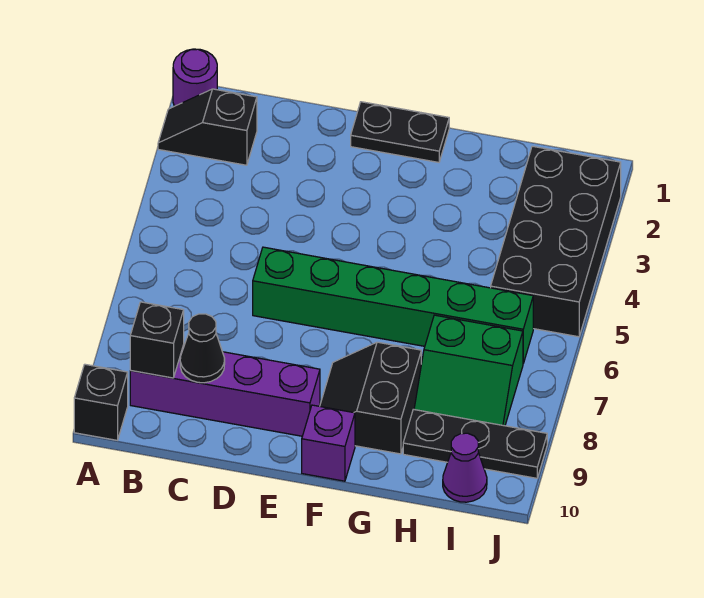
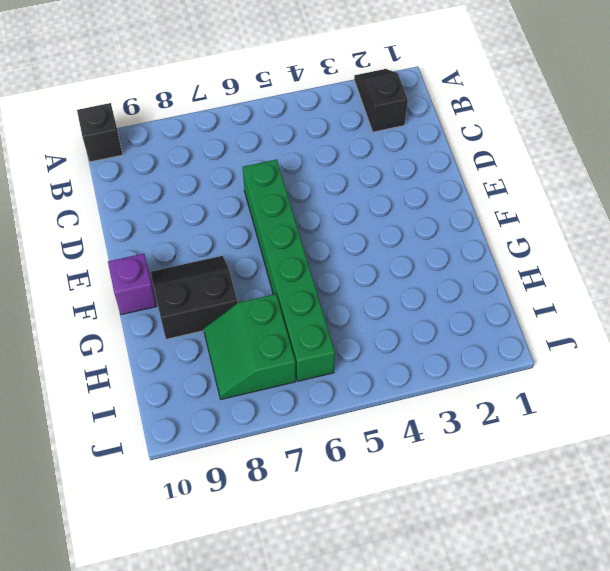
none -> purple round brick A1 level 1
none -> purple brick B9:E9 level 1
none -> black plate E1:F1 level 1

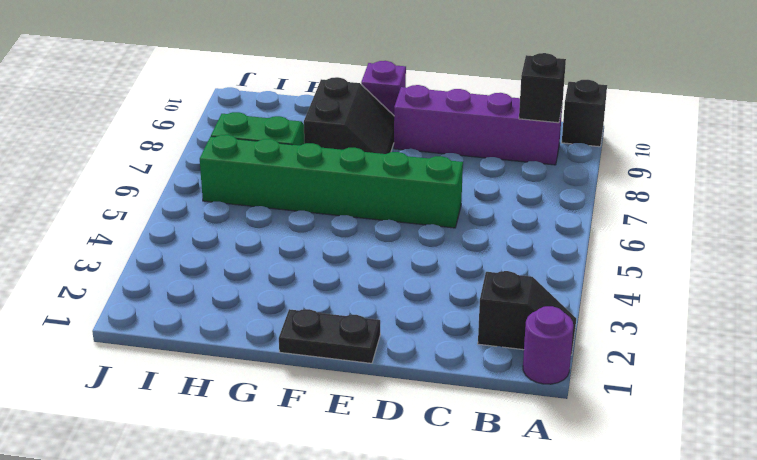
none -> black plate H9:J9 level 1
none -> black brick I2:J5 level 1
none -> purple cone I10 level 1

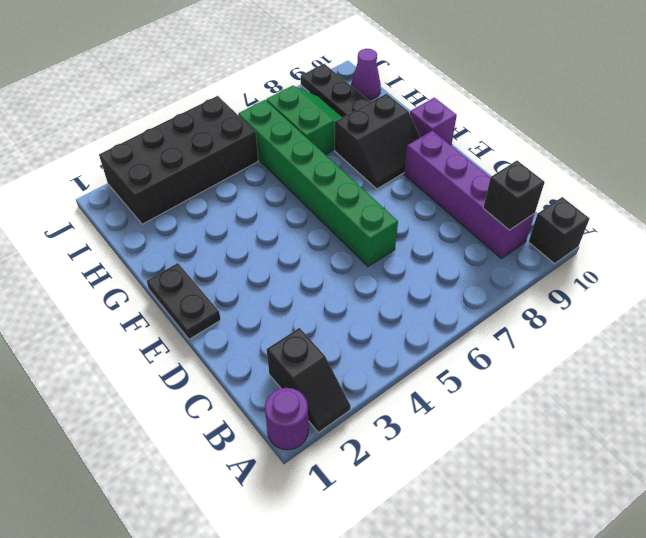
none -> black cone C9 level 2

